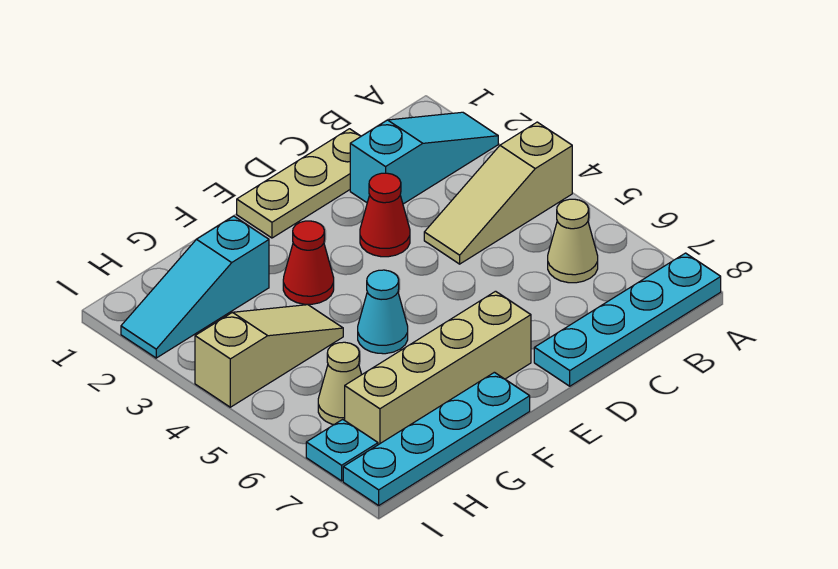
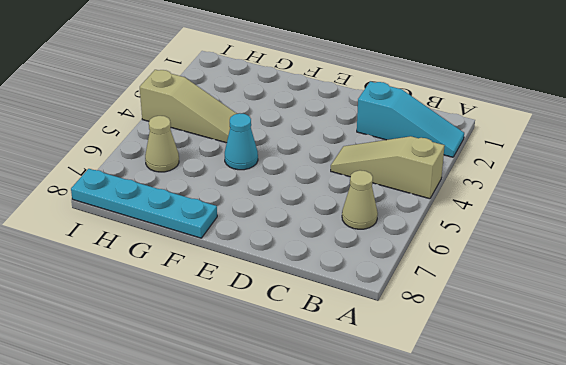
none -> cyan plate A8:D8 level 1
none -> tan plate C1:E1 level 1
none -> red cone D3 level 1

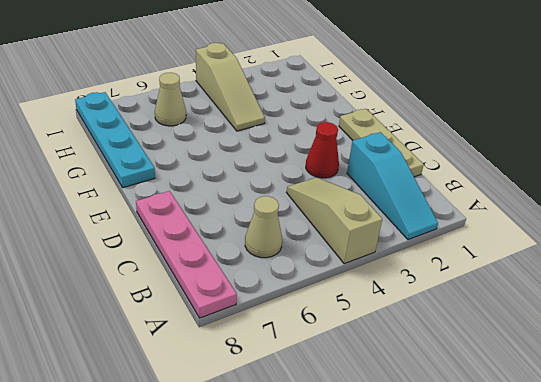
pink plate A8:D8 level 1 -> cyan plate A8:D8 level 1
none -> tan brick E7:H7 level 1
none -> red cone F3 level 1
none -> cyan cone F5 level 1

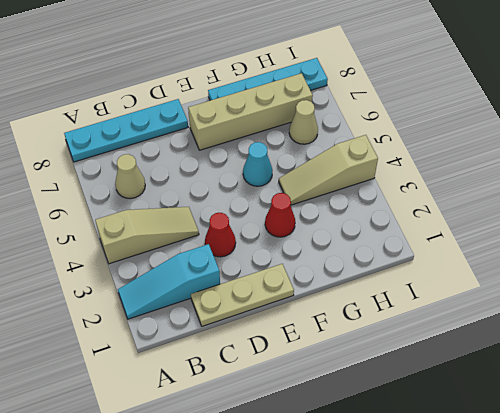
none -> cyan slope G2:I2 level 1 top G
none -> cyan plate I7 level 1

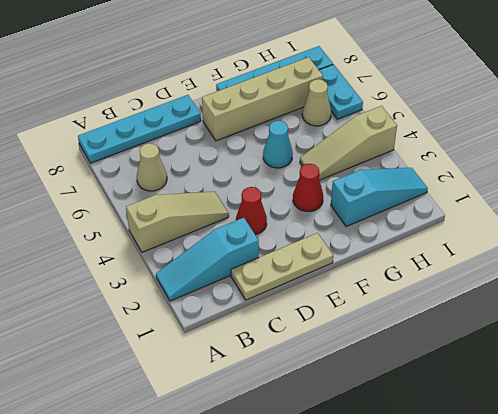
cyan plate I6:I7 level 1 -> cyan plate I7 level 1

